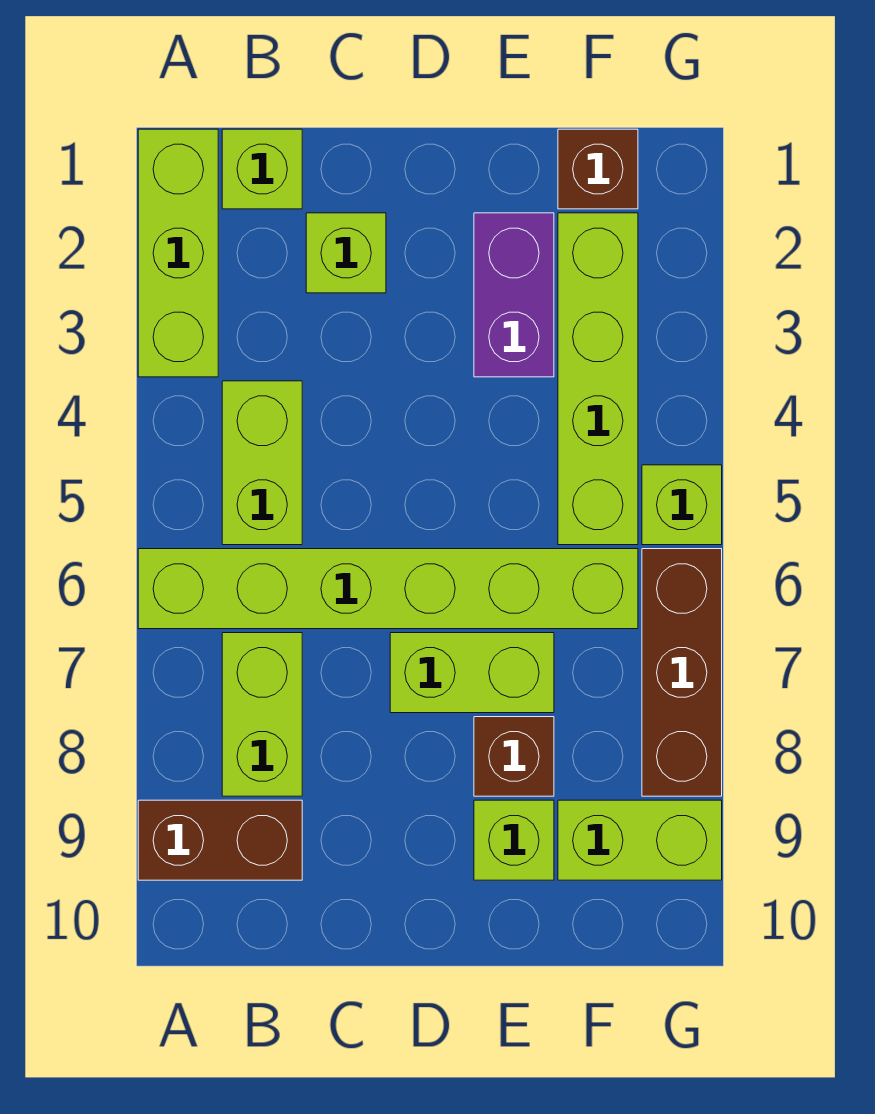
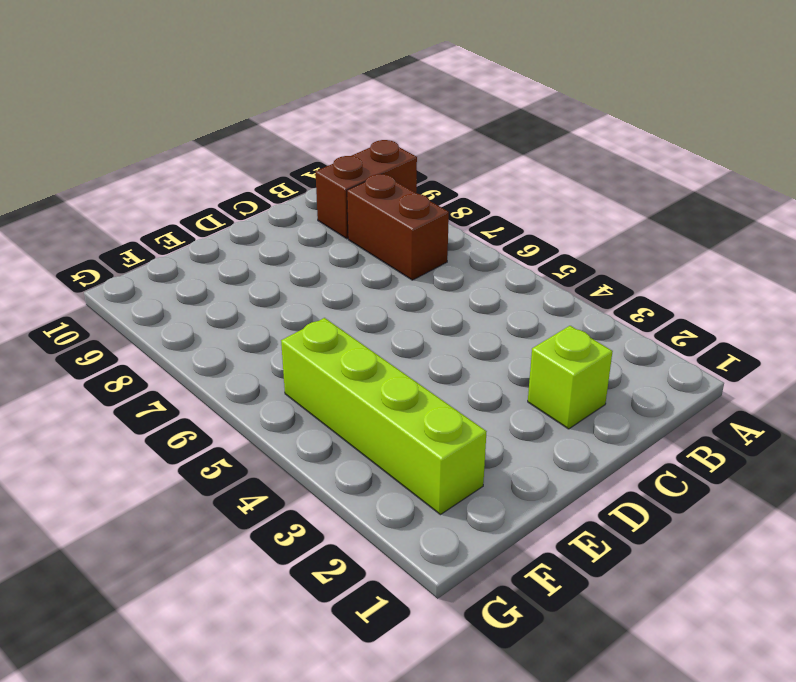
brown brick B7:B8 level 1 -> lime brick B7:B8 level 1
none -> lime brick A1:A3 level 1
none -> lime brick A6:F6 level 1
none -> lime brick B1 level 1

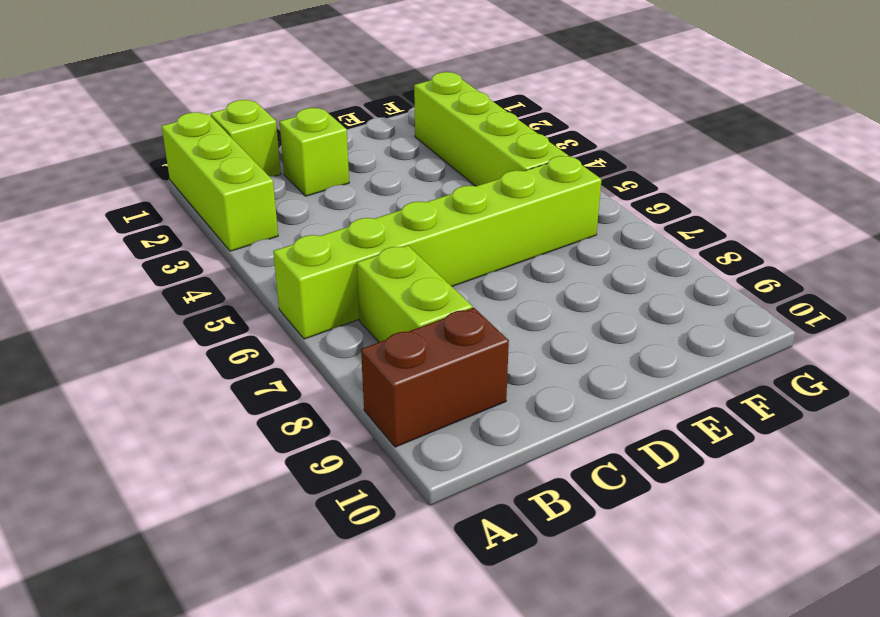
none -> lime brick B4:B5 level 1
none -> lime brick D7:E7 level 1
none -> purple brick E2:E3 level 1

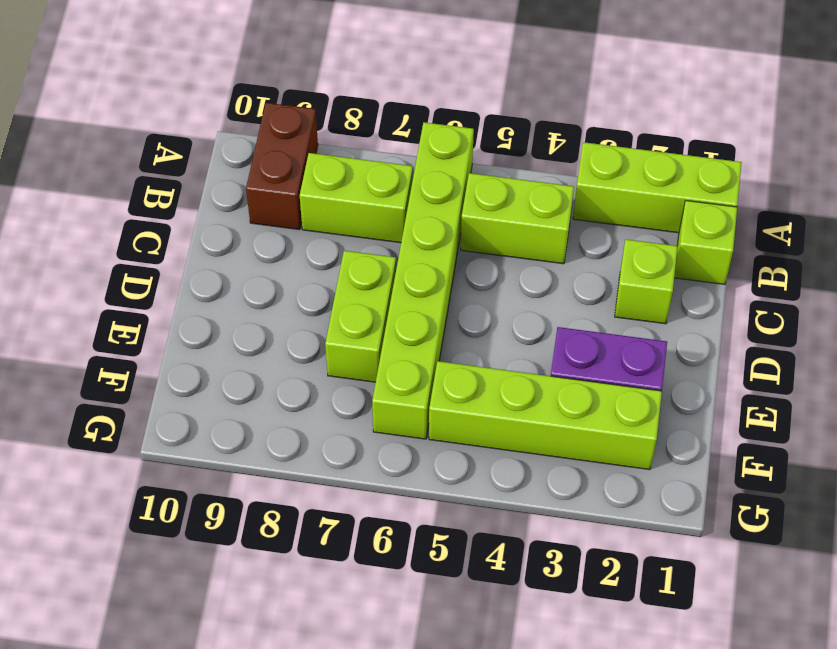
none -> brown brick E8 level 1
none -> lime brick E9 level 1
none -> brown brick F1 level 1

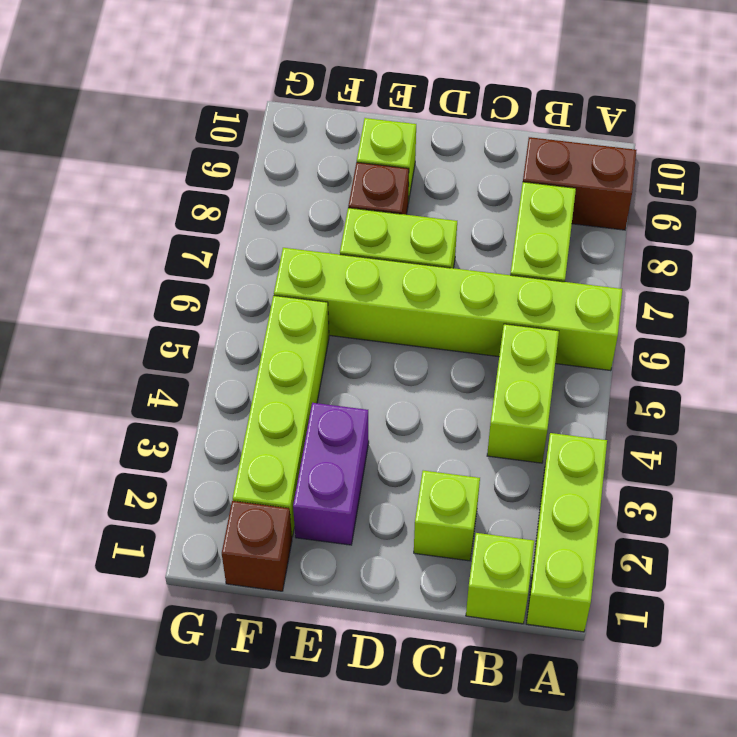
none -> lime brick F9:G9 level 1
none -> lime brick G5 level 1
none -> brown brick G6:G8 level 1

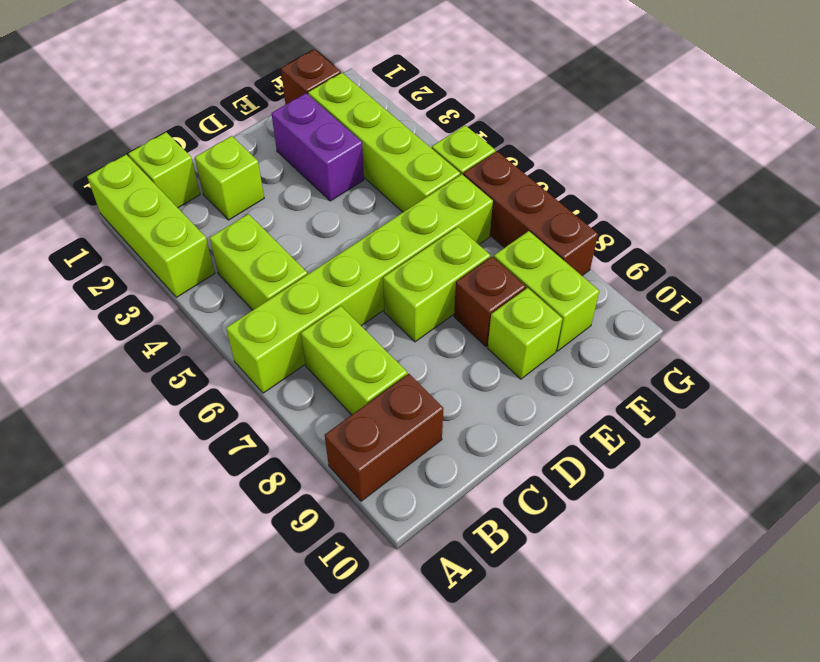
lime brick F8:F9 level 1 -> lime brick F9:G9 level 1

